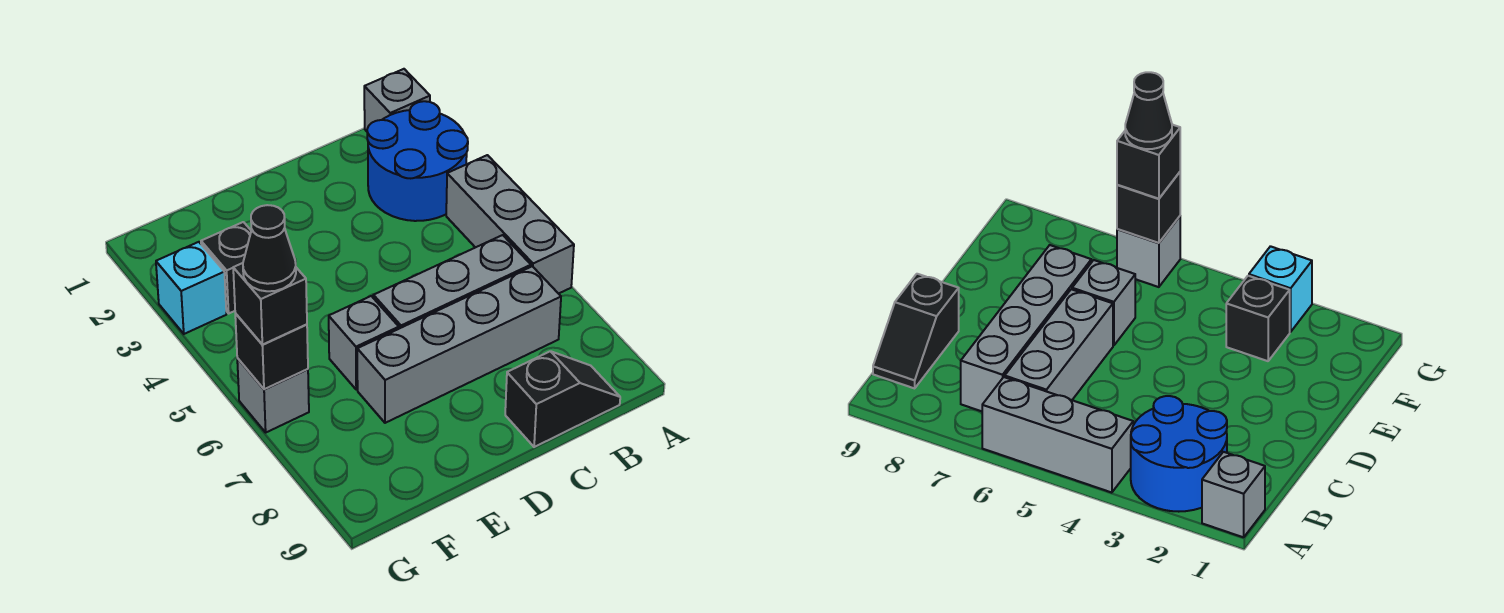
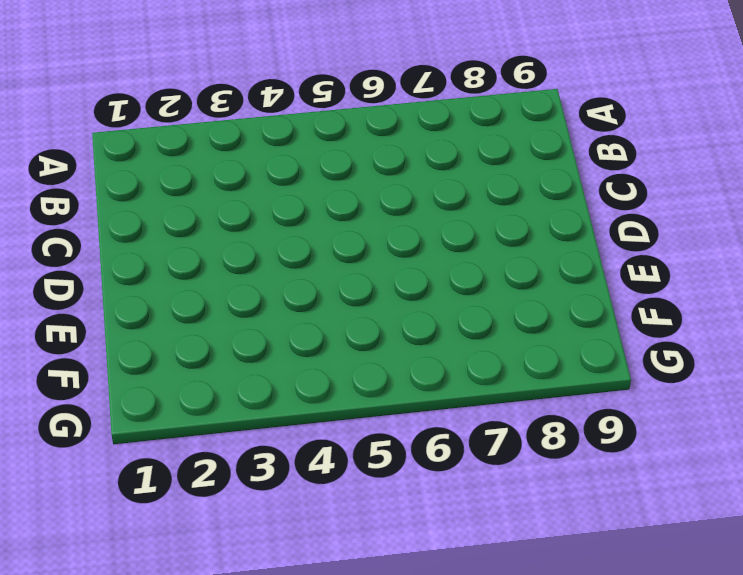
none -> grey brick A1 level 1
none -> blue round brick A2:B3 level 1
none -> grey brick A4:A6 level 1

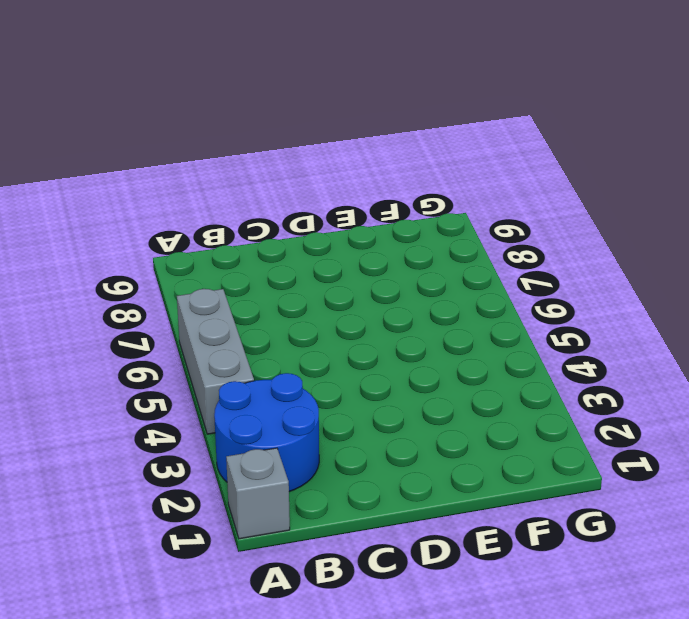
none -> grey brick B6:D6 level 1
none -> grey brick B7:E7 level 1
none -> black slope B9:C9 level 1 top C

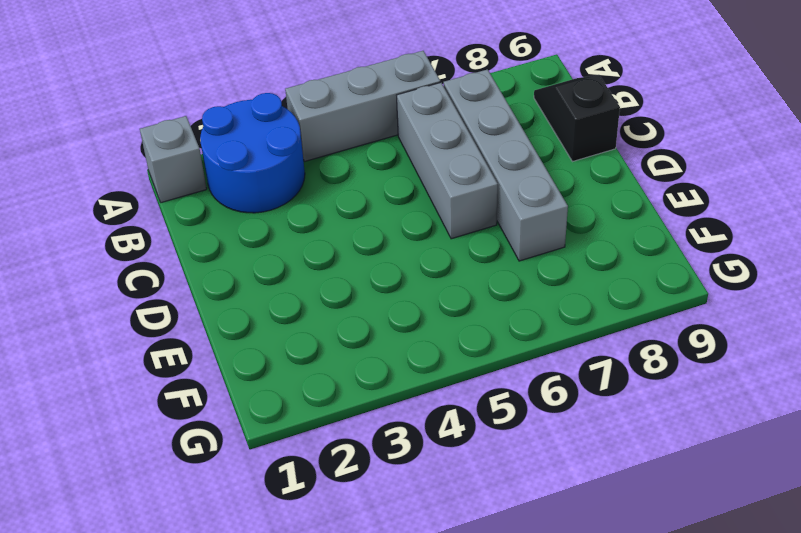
none -> grey brick E6 level 1
none -> black brick F3 level 1
none -> cyan brick G3 level 1

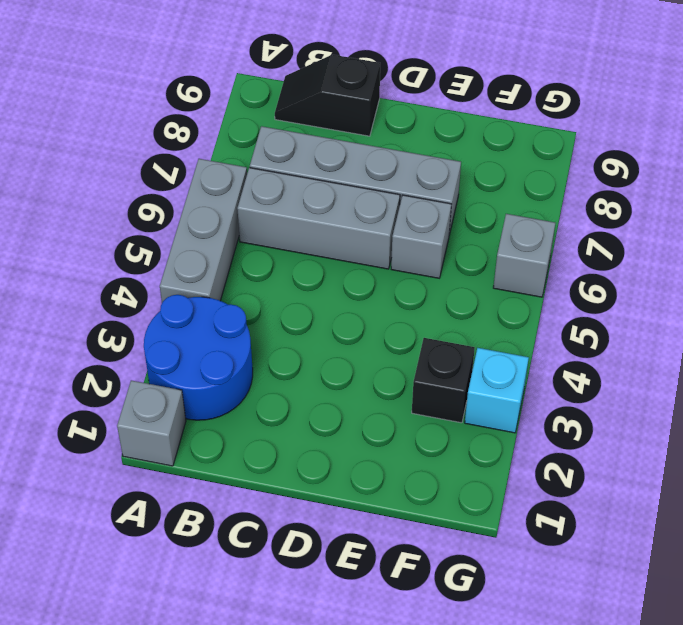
none -> black brick G6 level 2
none -> black brick G6 level 3
none -> black cone G6 level 4

